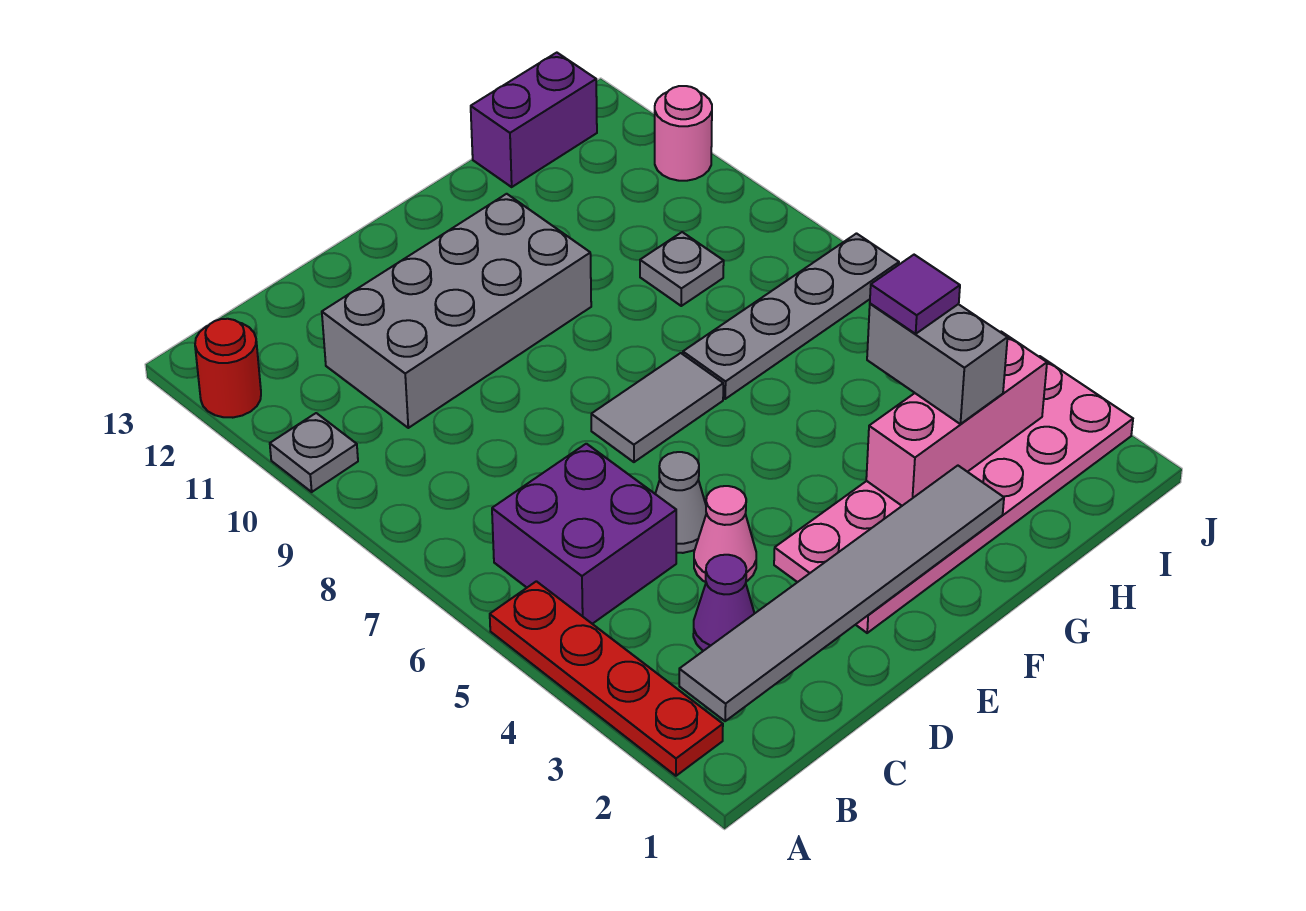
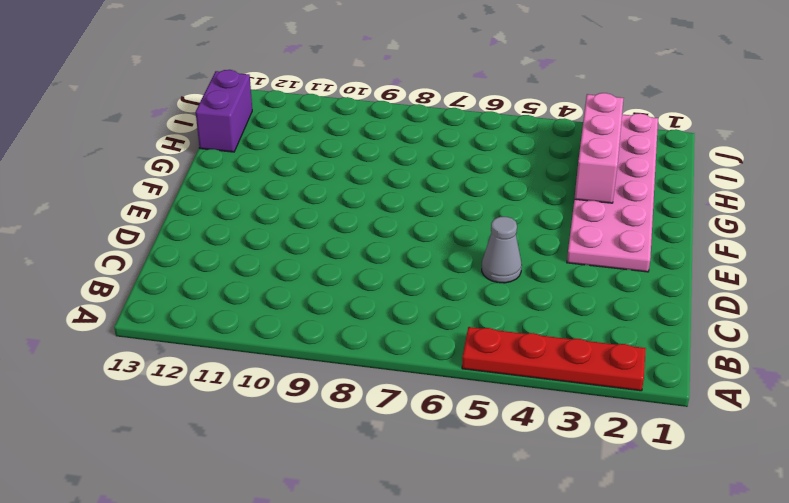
none -> grey plate A10 level 1
none -> red round brick A12 level 1
none -> purple brick B5:C6 level 1

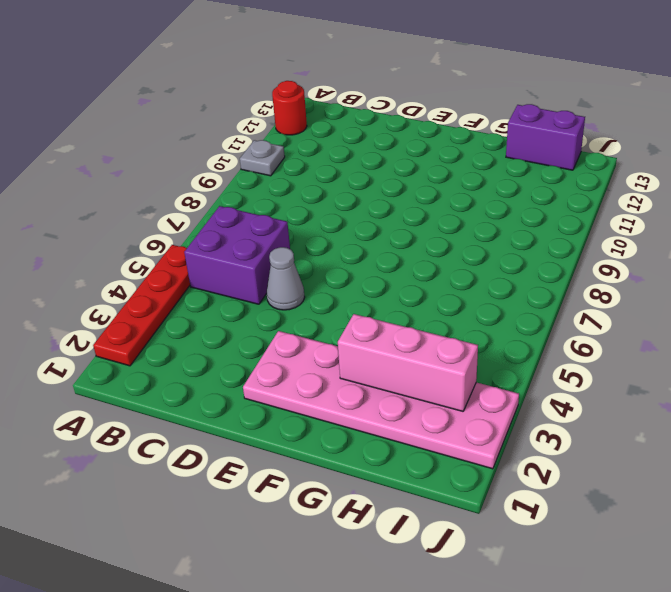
none -> purple cone C3 level 1
none -> grey brick C10:F11 level 1
none -> pink cone D4 level 1

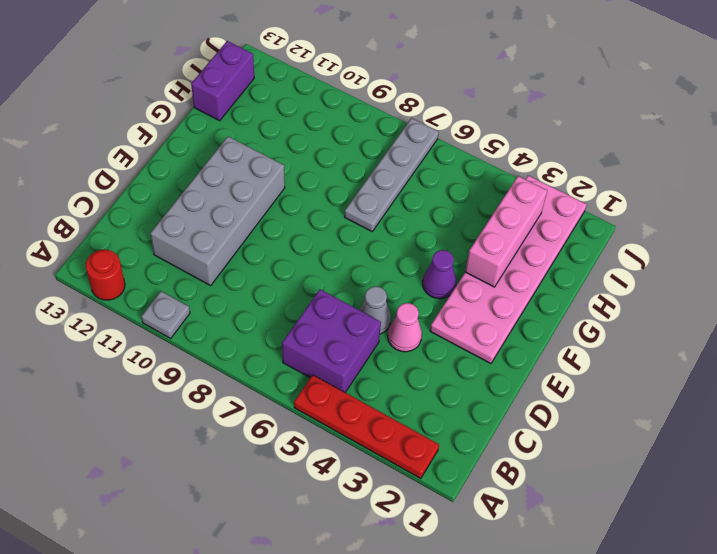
purple cone F4 level 1 -> purple cone C3 level 1
none -> grey tile E7:F7 level 1
none -> grey plate H9 level 1
none -> pink round brick J11 level 1

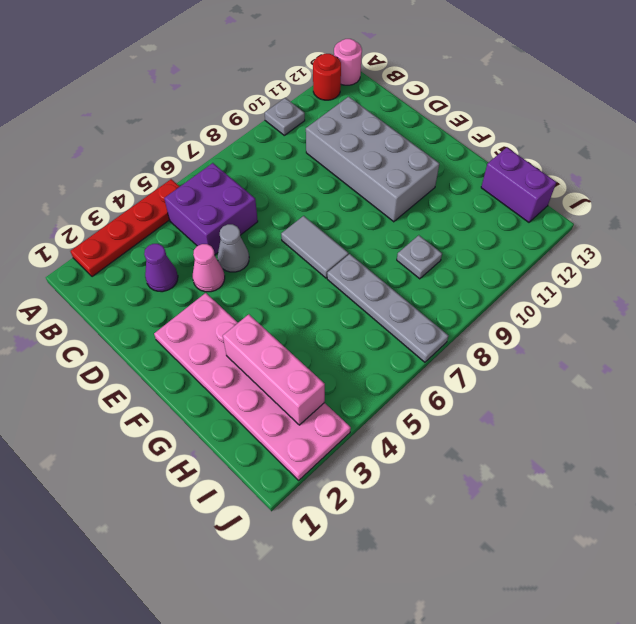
pink round brick A13 level 1 -> pink round brick J11 level 1
none -> grey tile B2:G2 level 2
none -> grey brick H3:H4 level 3
none -> purple tile H4 level 4

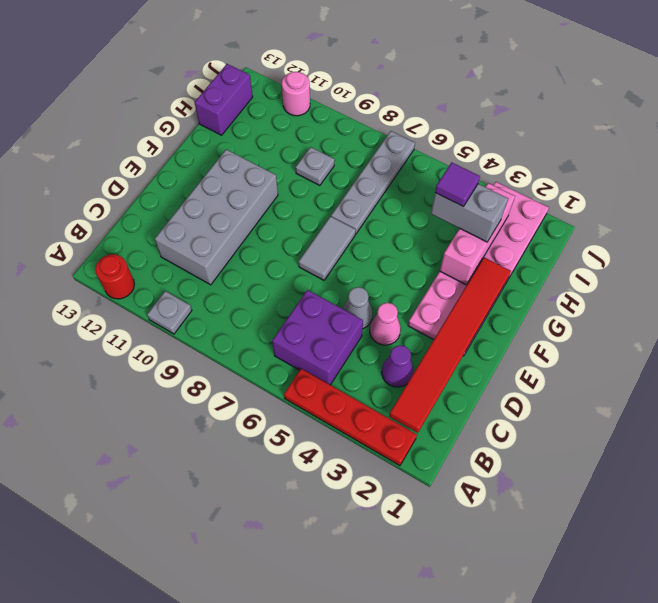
red tile B2:G2 level 2 -> grey tile B2:G2 level 2

